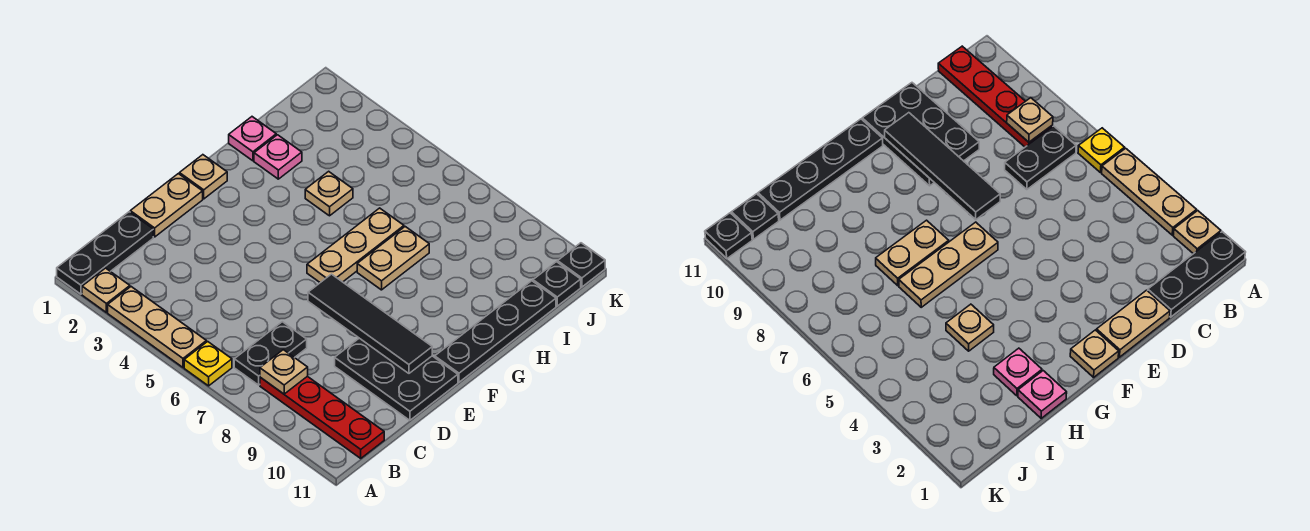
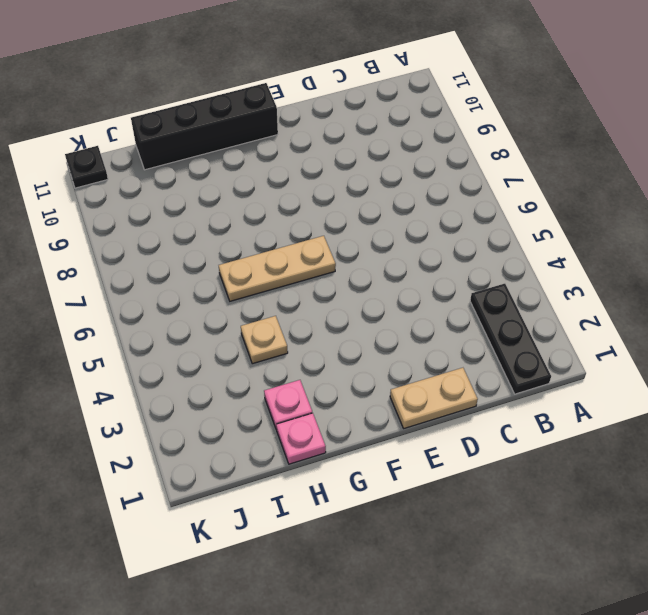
black plate B1:B3 level 1 -> black plate A1:C1 level 1
black brick F11:I11 level 1 -> black plate F11:I11 level 1
none -> tan plate A2 level 1
none -> tan plate A3:A5 level 1
none -> yellow plate A6 level 1

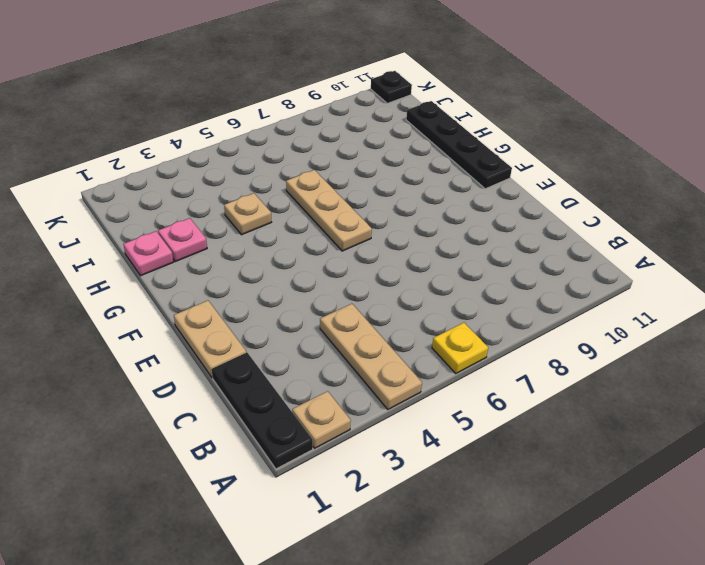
tan plate A4:C4 level 1 -> tan plate A3:A5 level 1
none -> black plate B7:C7 level 1
none -> red plate B8:B11 level 1
none -> black plate D9:E11 level 1

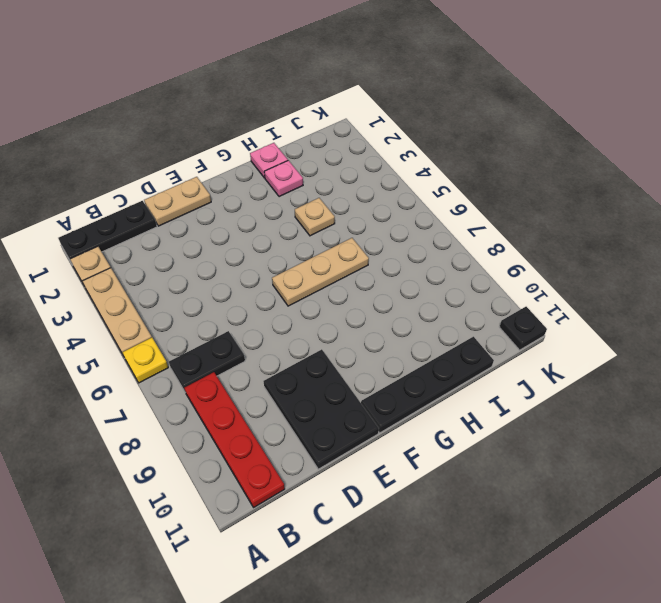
none -> tan plate F1 level 1
none -> tan plate G7:H7 level 1
none -> black plate J11 level 1

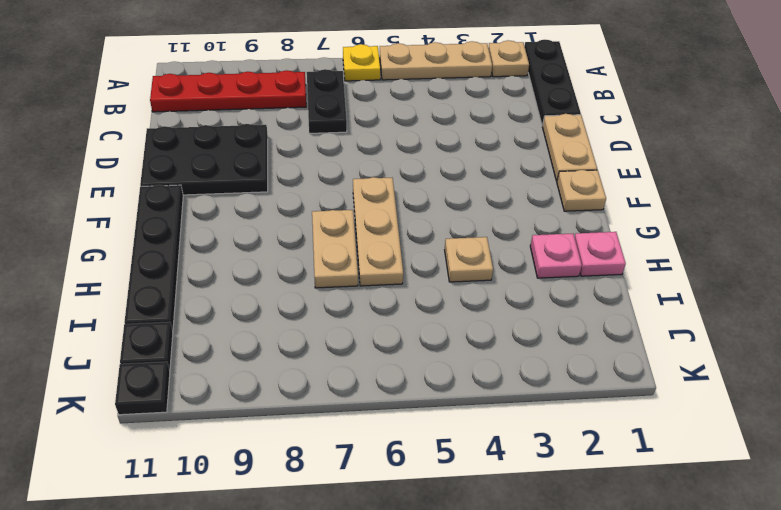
none -> tan plate B8 level 2
none -> black tile E7:E10 level 2

